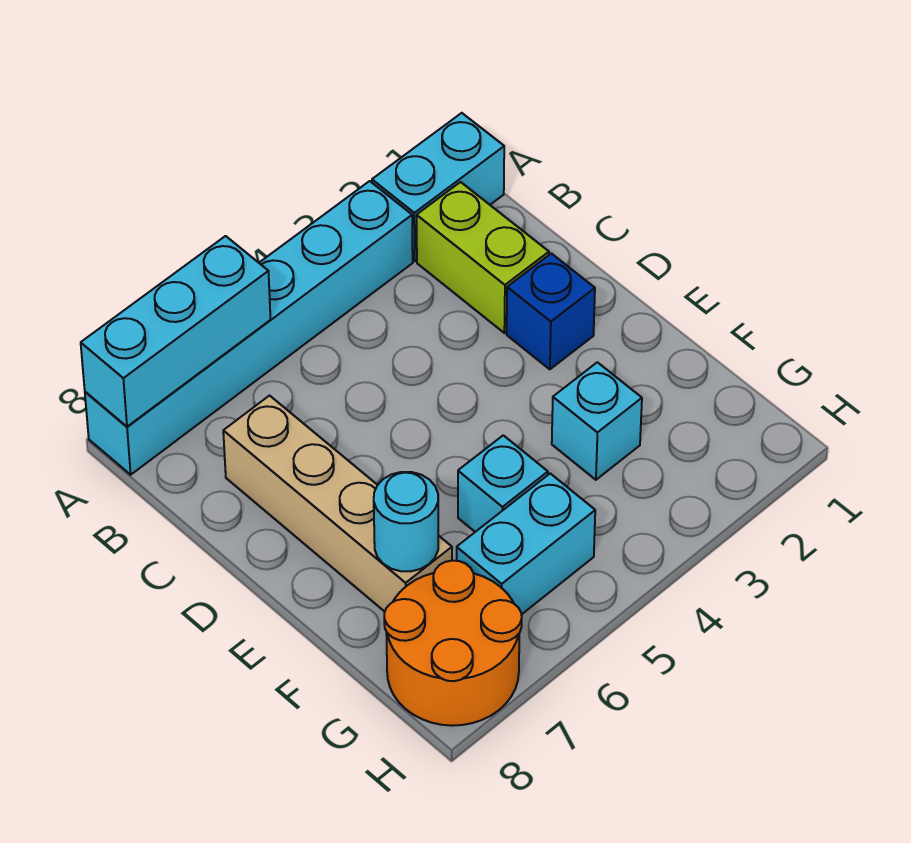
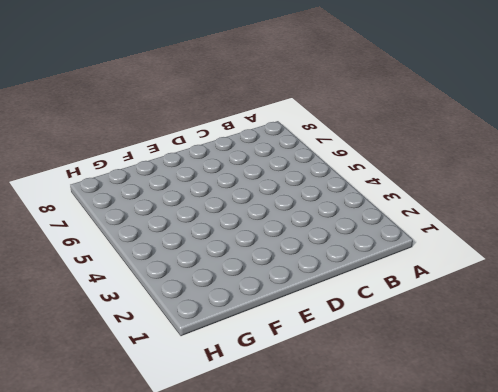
none -> cyan brick A1:A2 level 1
none -> cyan brick A3:A8 level 1

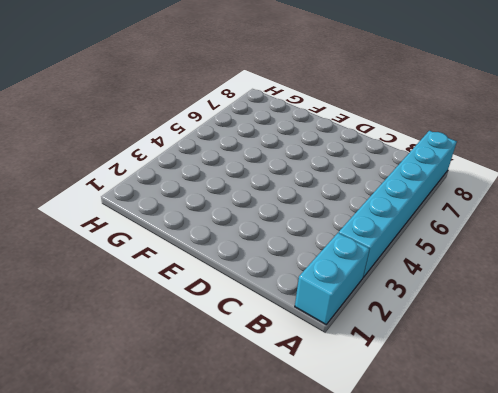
none -> lime brick B2:C2 level 1
none -> tan brick C7:F7 level 1

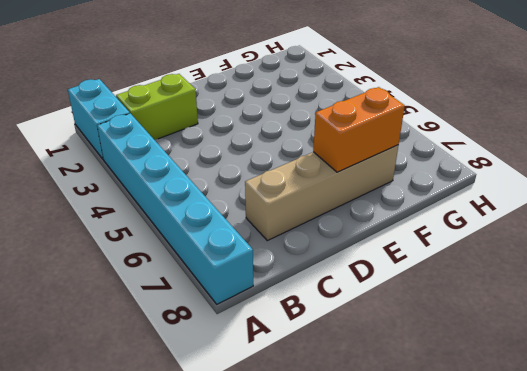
orange brick E7:F7 level 2 -> cyan round brick F7 level 2
none -> blue brick D2 level 1
none -> cyan brick F3 level 1

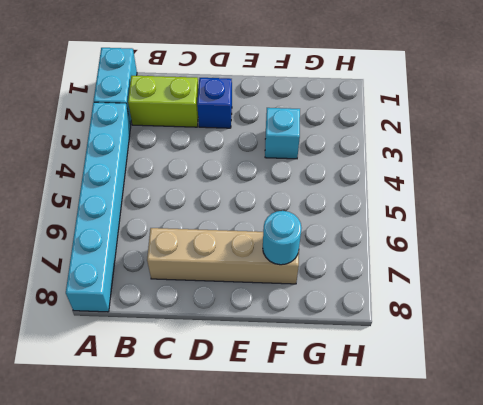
none -> cyan brick F5 level 1
none -> cyan brick G5:G6 level 1

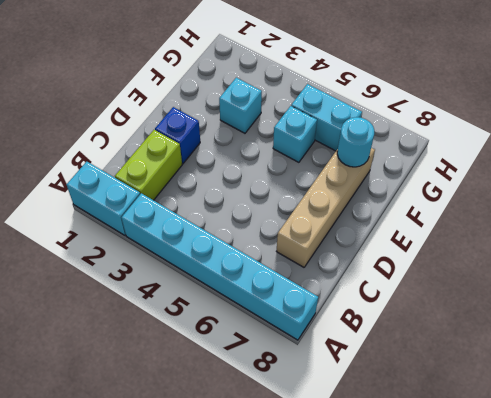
none -> orange round brick G7:H8 level 1
none -> cyan brick A6:A8 level 2

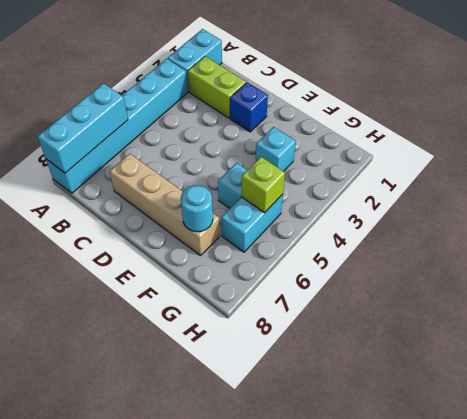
lime brick G5 level 2 -> none
none -> orange round brick G7:H8 level 1

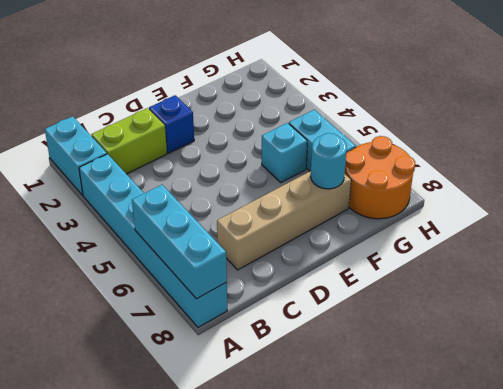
none -> cyan brick F3 level 1

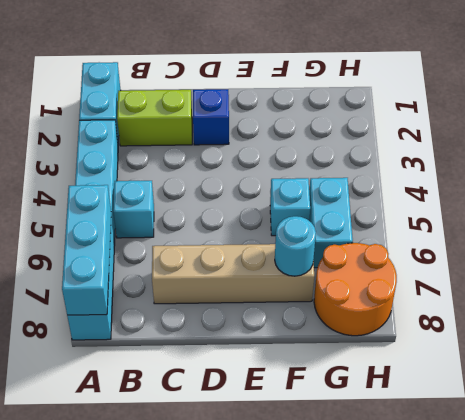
cyan brick B5 level 1 -> cyan brick F3 level 1

